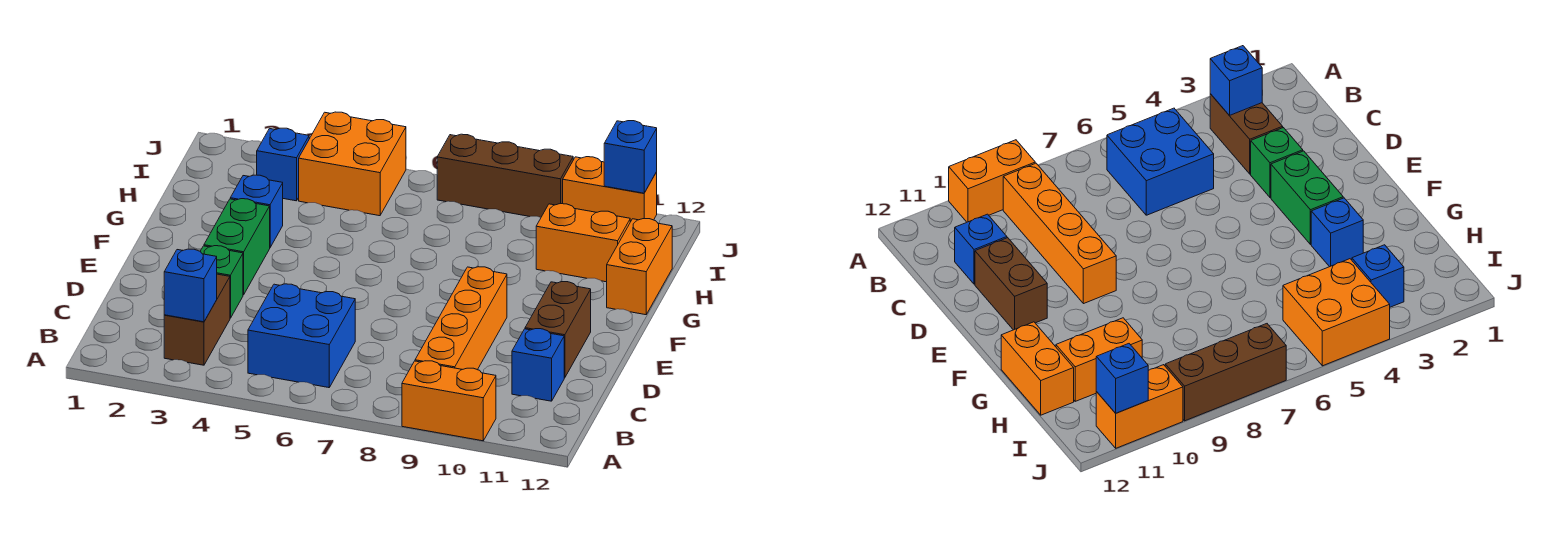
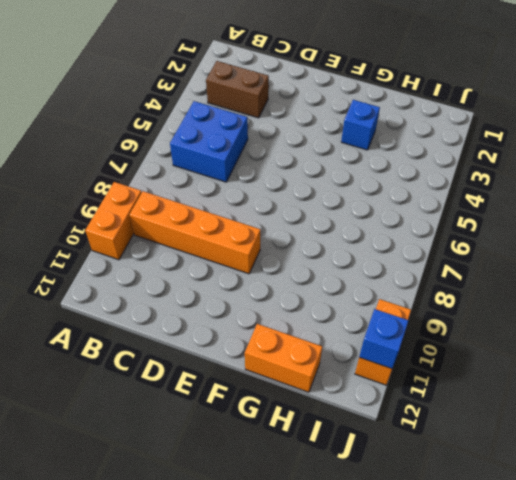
none -> blue brick C11 level 1
none -> green brick D3 level 1
none -> brown brick D11:E11 level 1

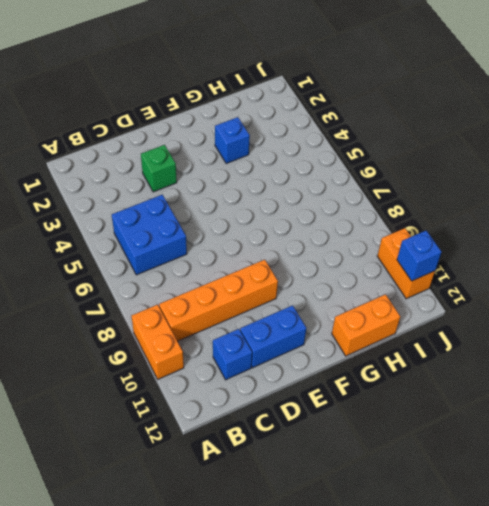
blue brick D11:E11 level 1 -> brown brick D11:E11 level 1
none -> brown brick B3:C3 level 1
none -> green brick E3:F3 level 1
none -> orange brick H10:H11 level 1

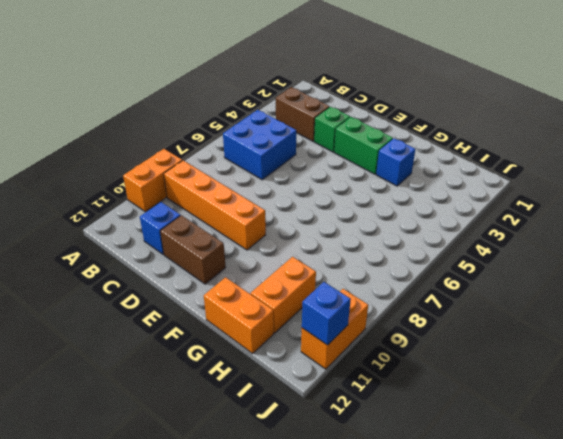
none -> blue brick I3 level 1
none -> orange brick I4:J5 level 1
none -> brown brick J7:J9 level 1

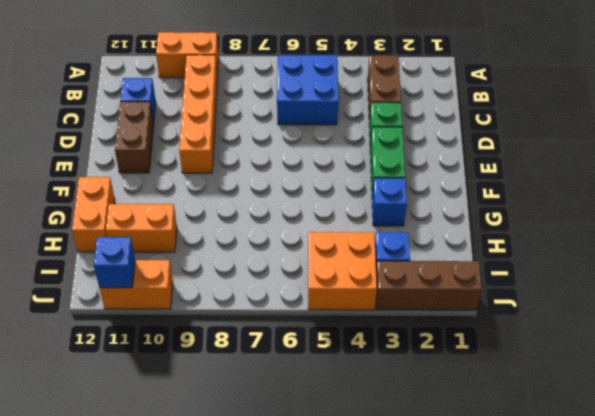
brown brick J1:J3 level 1 -> brown brick J7:J9 level 1
none -> blue brick B3 level 2

